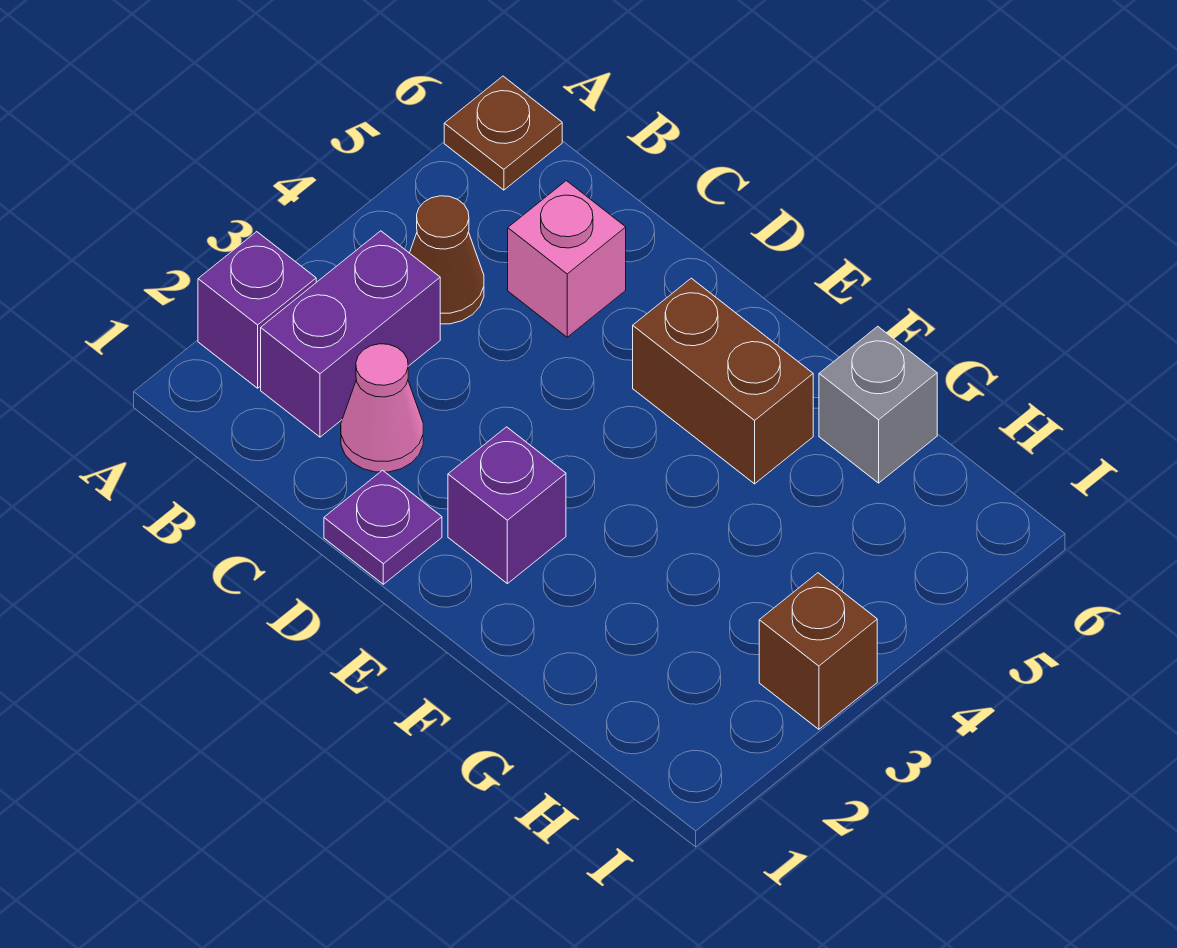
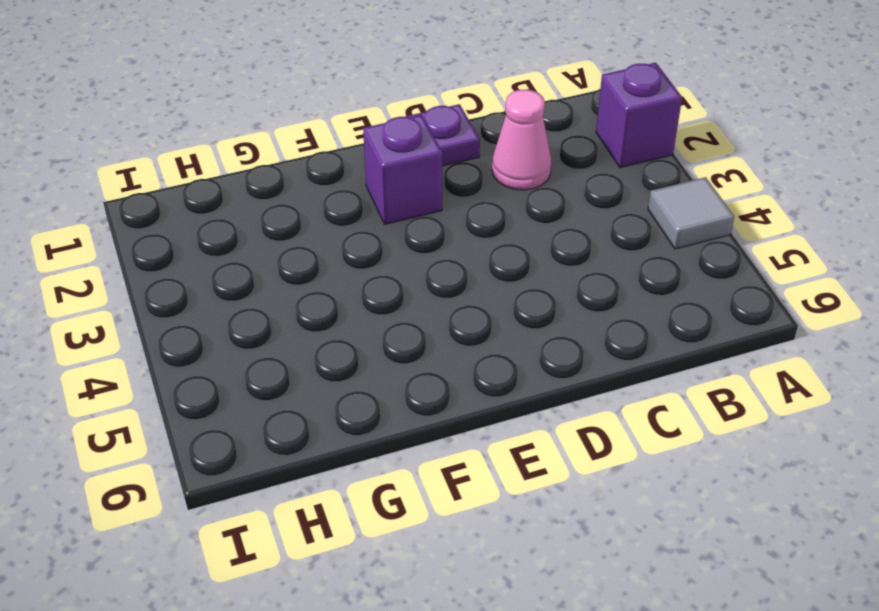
grey tile A4 level 1 -> none
none -> brown plate A6 level 1
none -> purple brick B2:B3 level 1

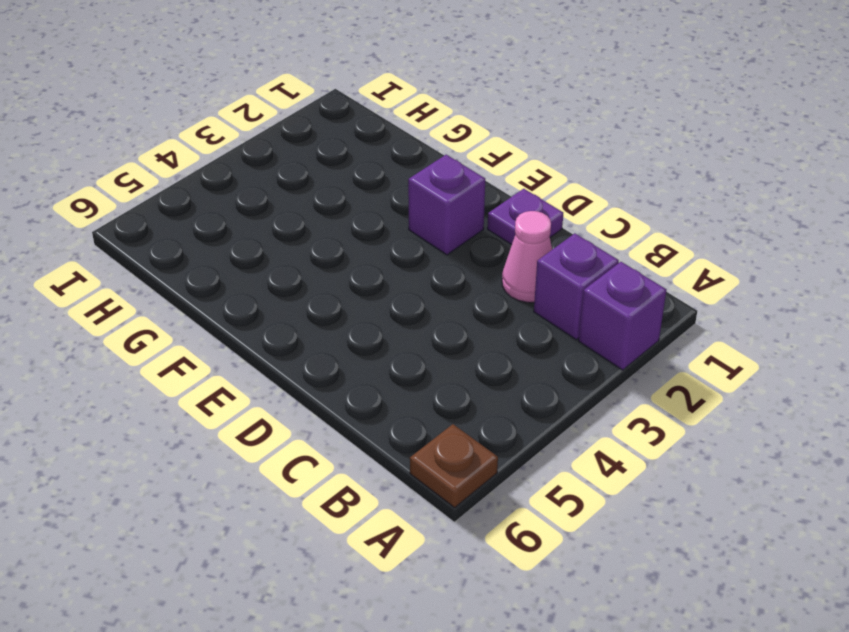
purple brick B2 level 1 -> purple brick B2:B3 level 1
none -> brown cone B4 level 1
none -> pink brick C5 level 1

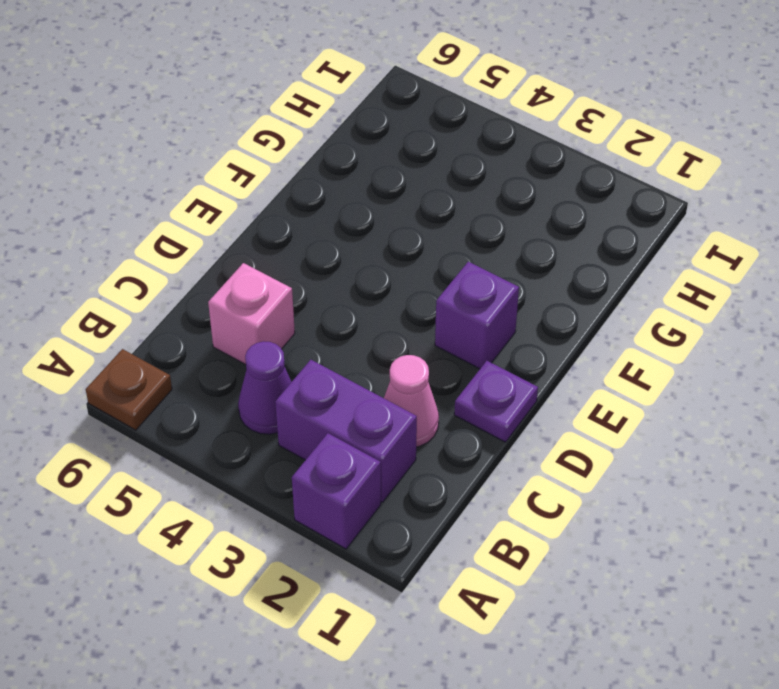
purple cone B4 level 1 -> brown cone B4 level 1
none -> brown brick E5:F5 level 1
none -> grey brick G6 level 1

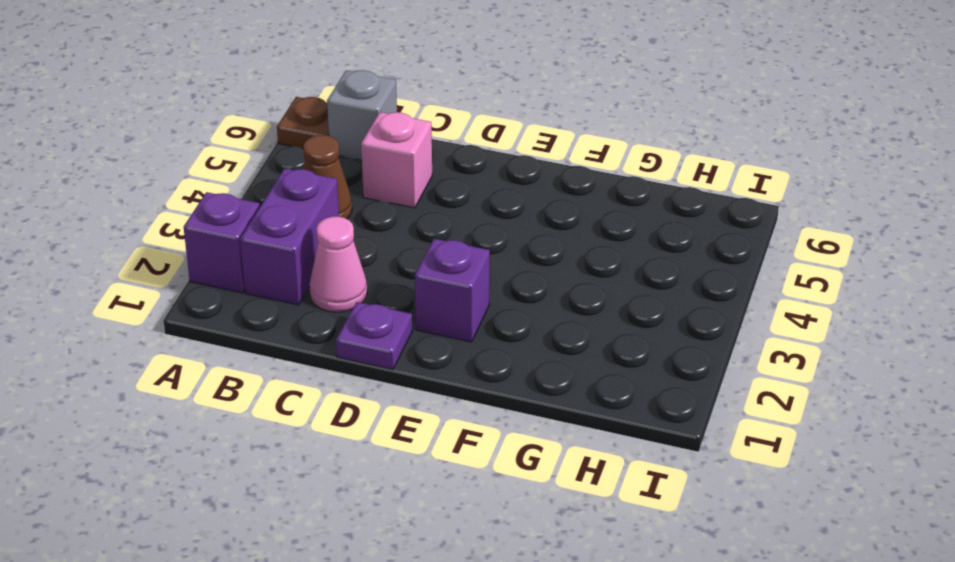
grey brick B6 level 1 -> grey brick G6 level 1
none -> brown brick E5:F5 level 1
none -> brown brick I3 level 1

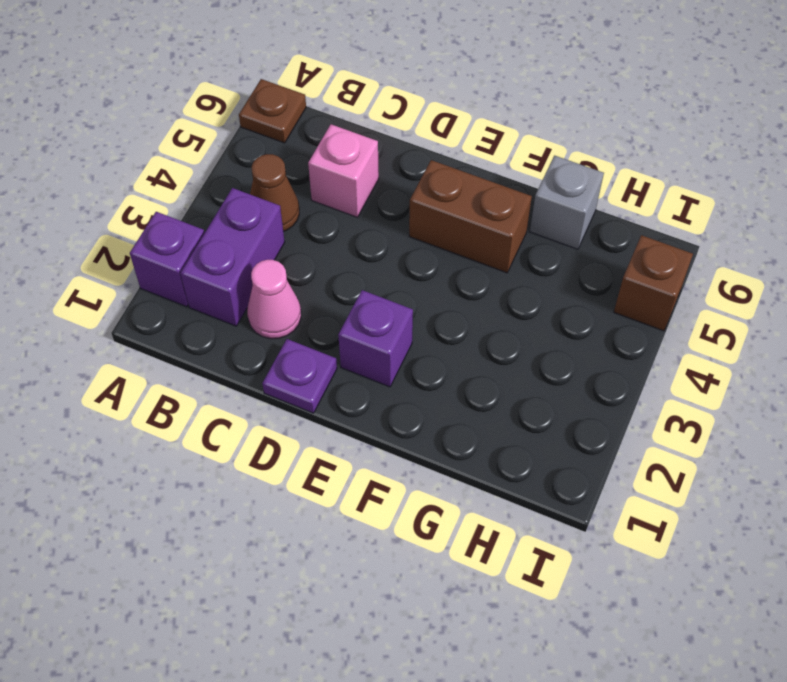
brown brick I5 level 1 -> brown brick I3 level 1

